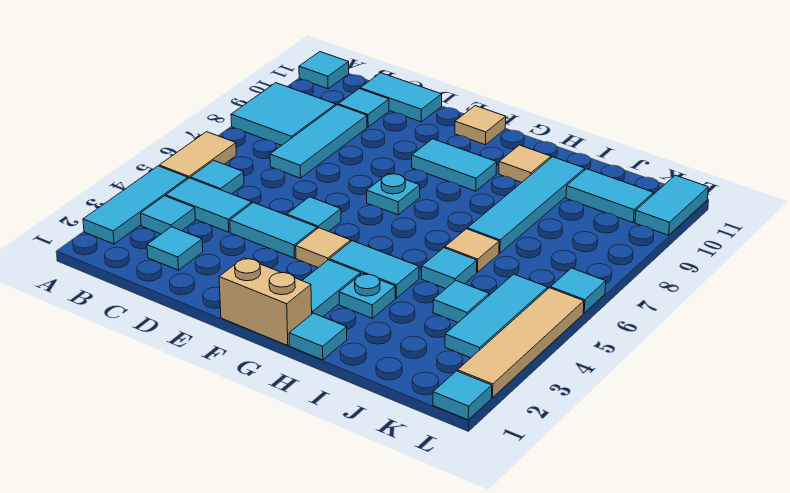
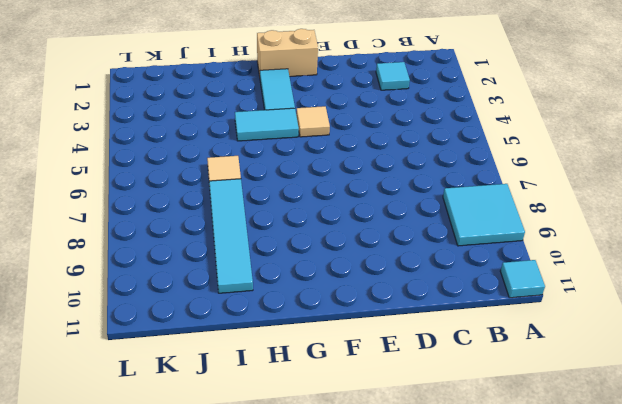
none -> cyan tile A2:A4 level 1
none -> tan tile A5:A6 level 1
none -> cyan tile B3 level 1
none -> cyan tile B4:C4 level 1

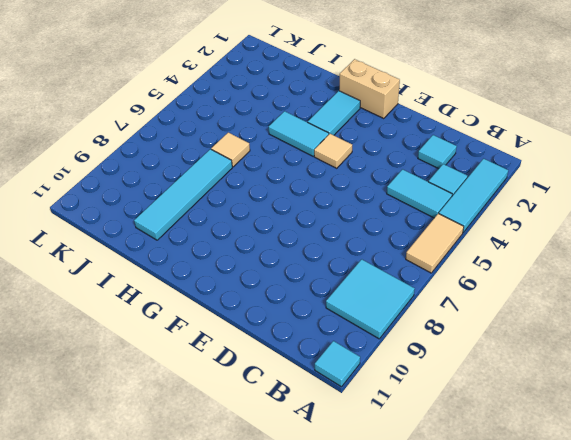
none -> cyan tile B5 level 1
none -> cyan tile C7:C9 level 1
none -> cyan tile C10 level 1
none -> cyan tile C11:D11 level 1

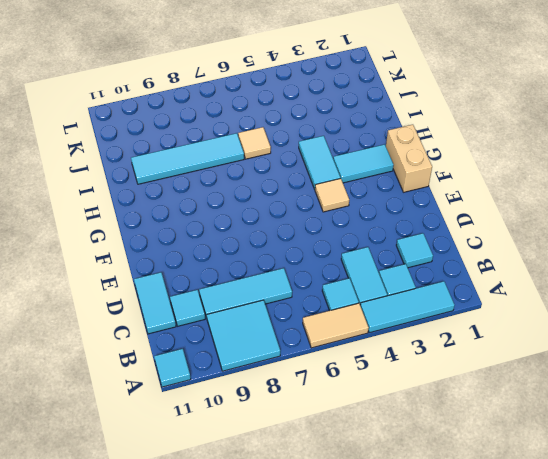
none -> cyan tile D4:E4 level 1
none -> cyan tile E5 level 1
none -> cyan plate F7 level 1
none -> cyan tile F9:G9 level 1

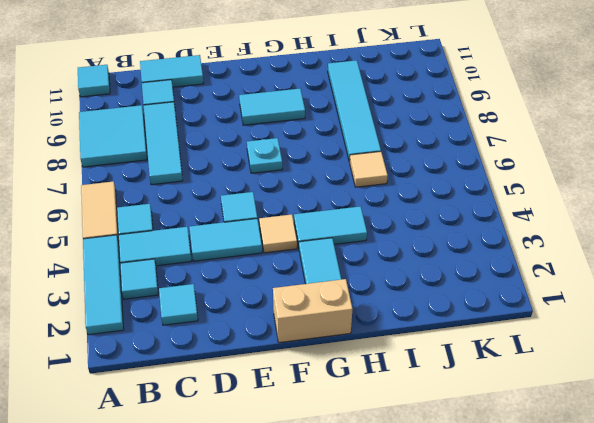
none -> tan tile F11 level 1
none -> cyan tile H1 level 1
none -> cyan plate H3 level 1
none -> tan tile H10 level 1

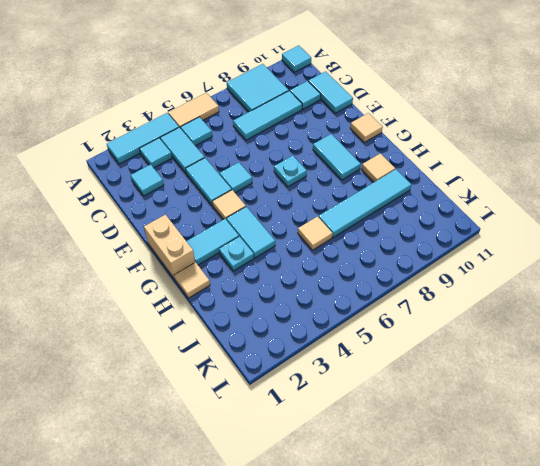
tan tile H1 level 1 -> cyan tile H1 level 1
none -> cyan tile I5 level 1
none -> cyan tile J4 level 1
none -> cyan tile J10:K10 level 1
none -> cyan tile K3:K5 level 1

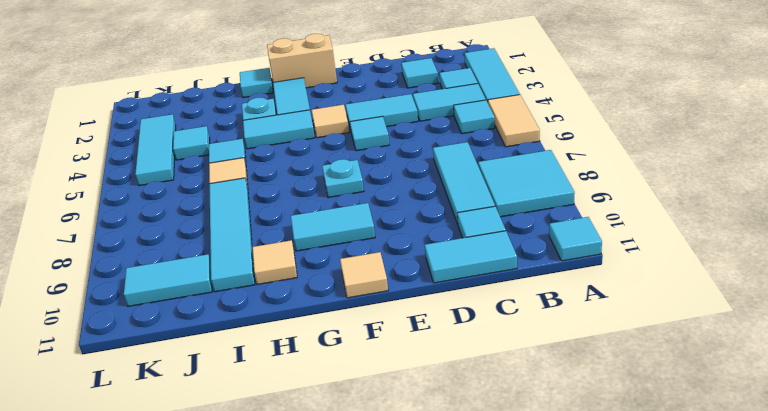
none -> cyan tile L1 level 1
none -> tan tile L2:L5 level 1
none -> cyan tile L6 level 1
none -> cyan tile L10:L11 level 1

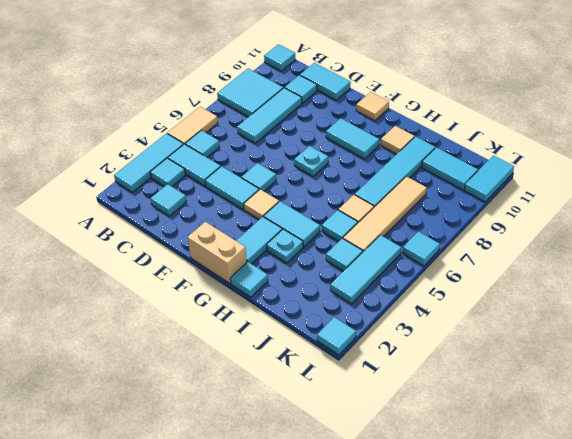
tan tile J5:J8 level 1 -> tan tile L2:L5 level 1

